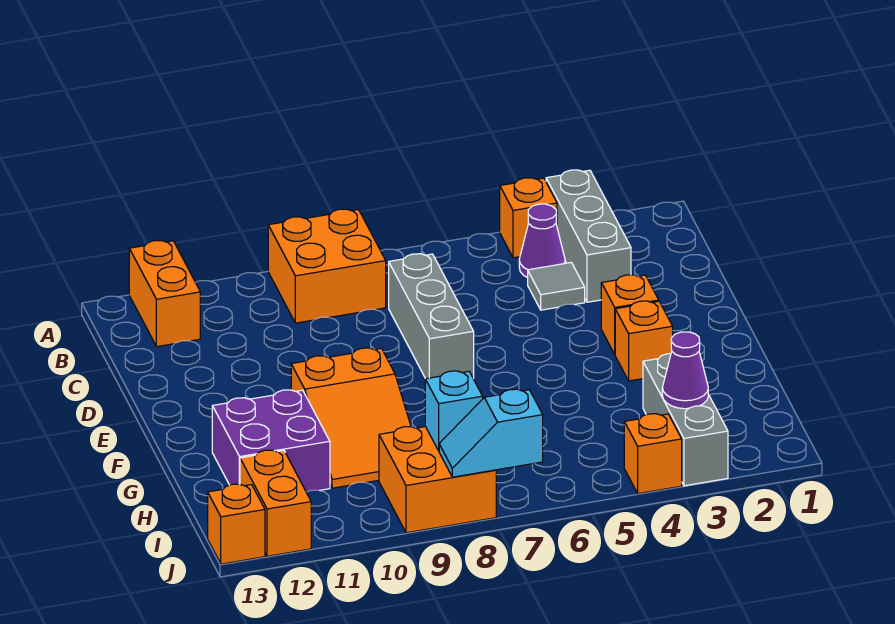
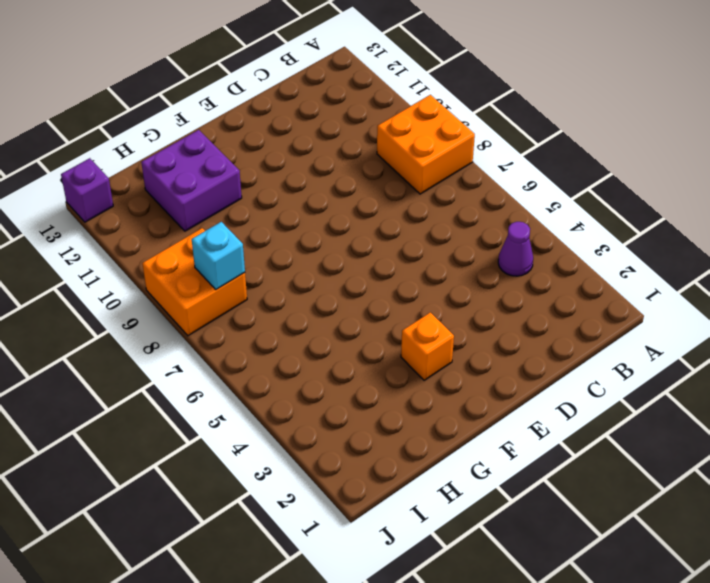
purple brick J13 level 1 -> orange brick J13 level 1
none -> grey brick A3:C3 level 1
none -> orange brick A4 level 1
none -> orange brick A12:B12 level 1

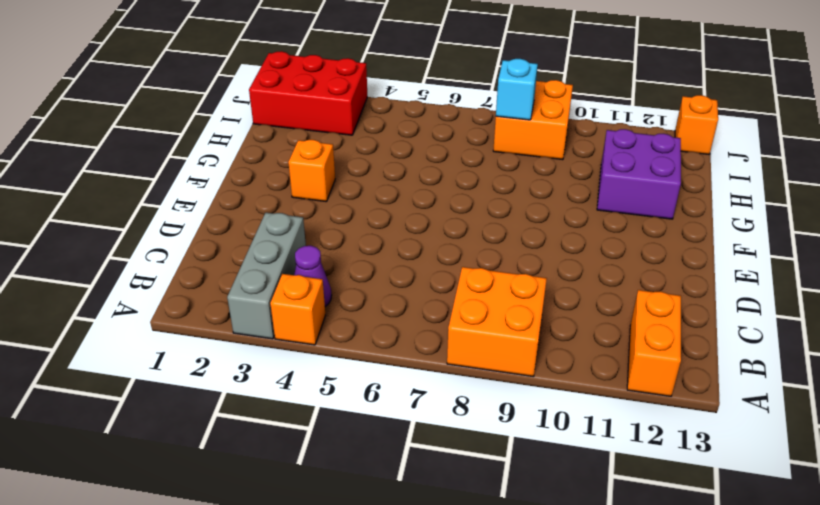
red brick I1:J3 level 1 -> grey brick H3:J3 level 1
none -> grey tile C4 level 1
none -> grey brick C7:E7 level 1
none -> orange brick E3 level 1

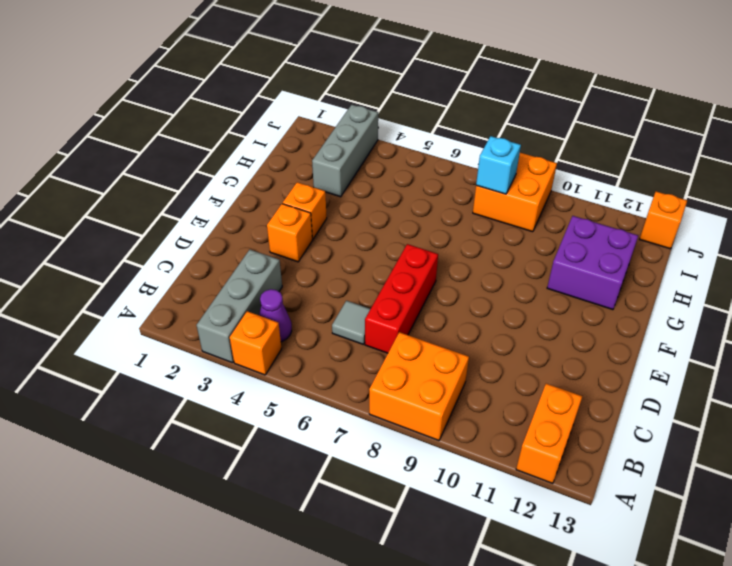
grey tile C6 level 1 -> grey tile C4 level 1
red brick C7:E7 level 1 -> grey brick C7:E7 level 1
none -> orange slope F9:H10 level 1 top F
none -> orange brick I12:J12 level 1
none -> orange brick J4 level 1

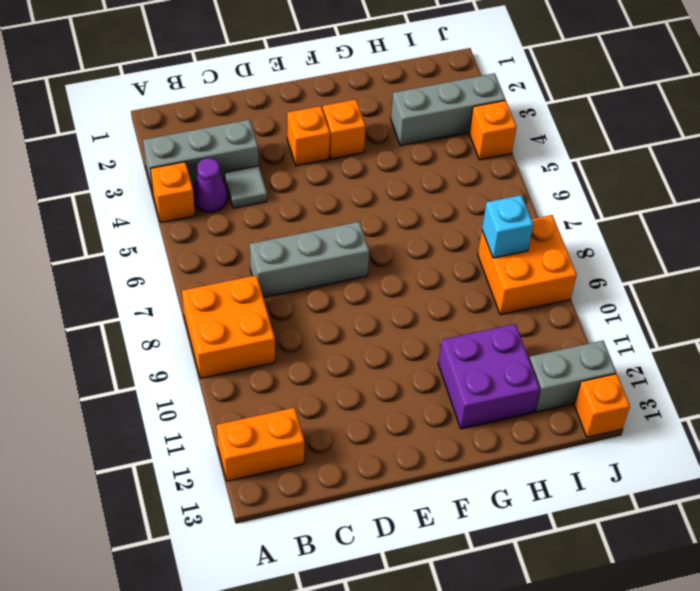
grey brick I12:J12 level 1 -> orange brick I12:J12 level 1
none -> orange slope F9:H10 level 1 top F
none -> purple cone I3 level 2
none -> cyan slope J7:J8 level 2 top 7

